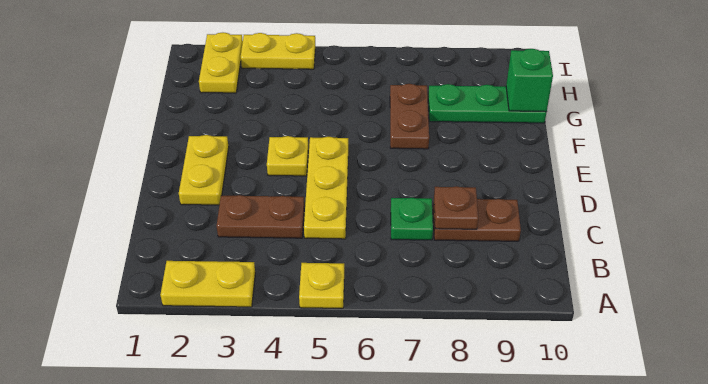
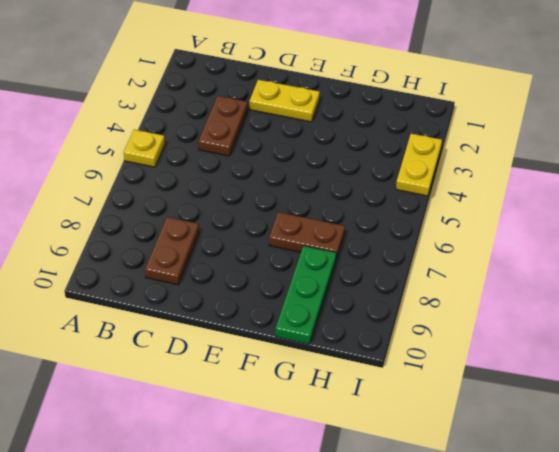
none -> yellow plate A2:A3 level 1
none -> yellow plate C5:E5 level 1
none -> green plate C7 level 1

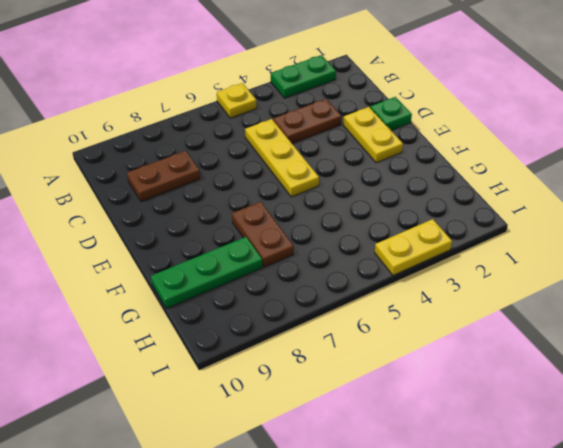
green plate A2:A3 level 1 -> yellow plate A2:A3 level 1
green plate D1 level 1 -> green plate C7 level 1
none -> yellow plate E4 level 1
none -> yellow plate H2:I2 level 1
none -> brown plate C8 level 2

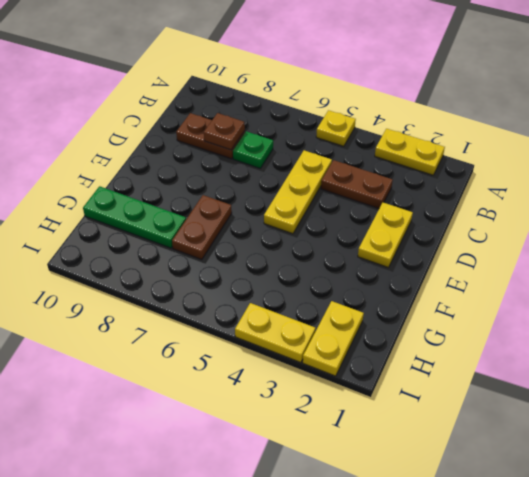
none -> yellow plate E4 level 1
none -> green brick G10 level 2

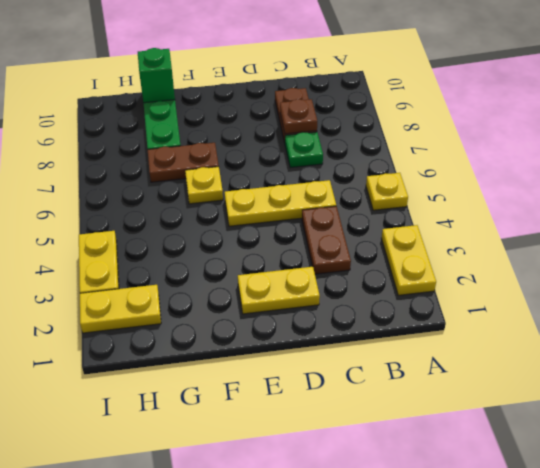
yellow plate F6 level 1 -> yellow plate E4 level 1

